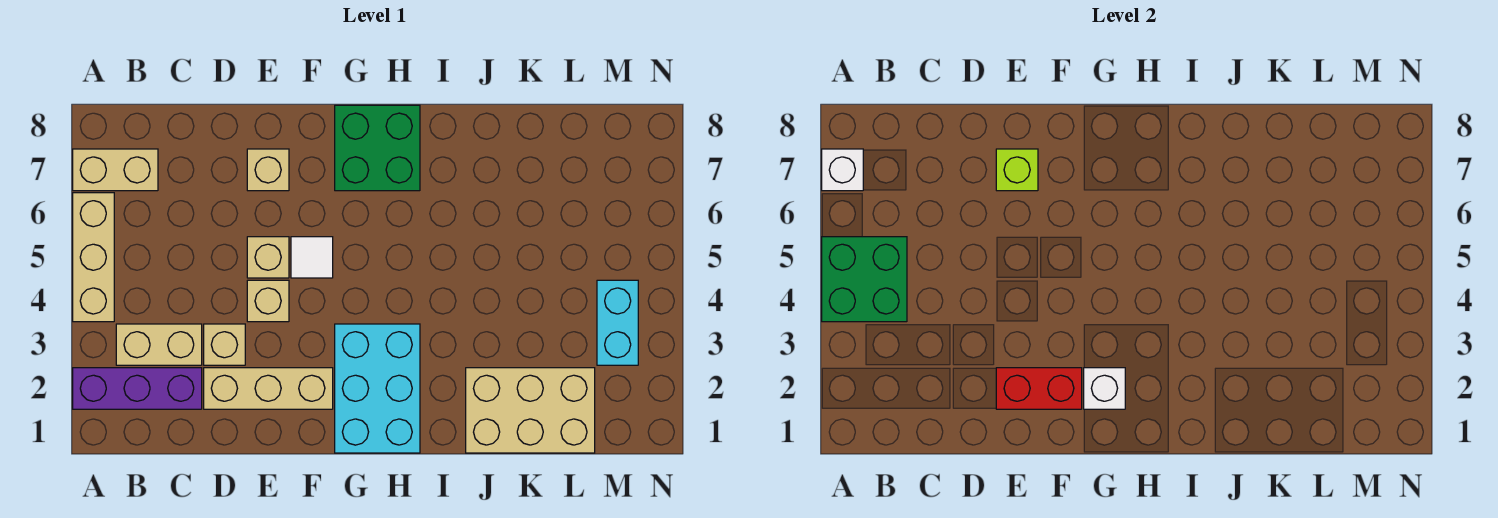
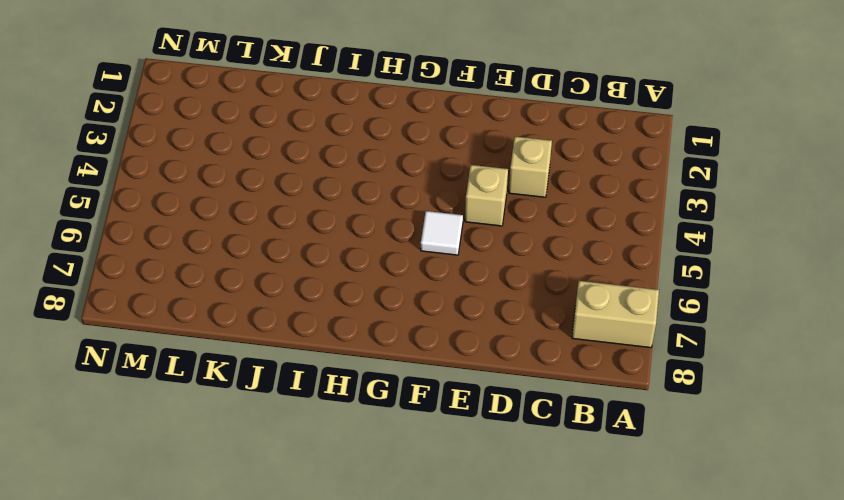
none -> purple brick A2:C2 level 1
none -> tan brick A4:A6 level 1
none -> tan brick B3:C3 level 1

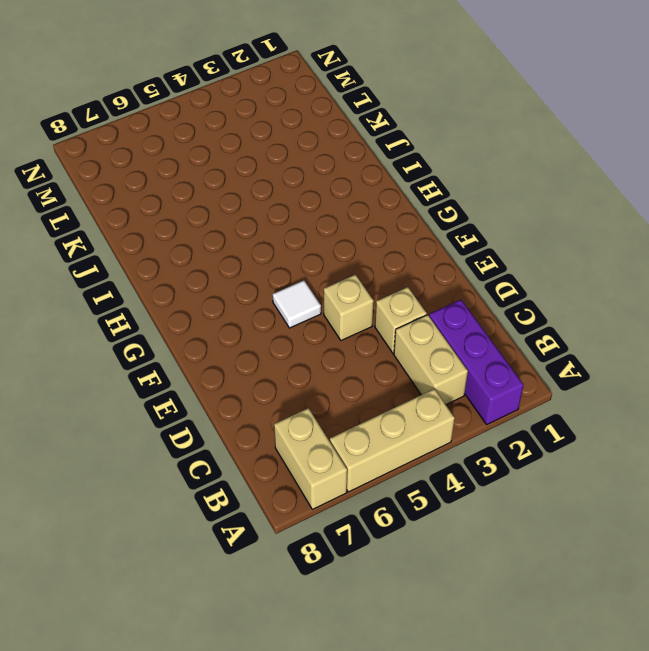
none -> tan brick D2:F2 level 1
none -> tan brick E5 level 1
none -> tan brick E7 level 1

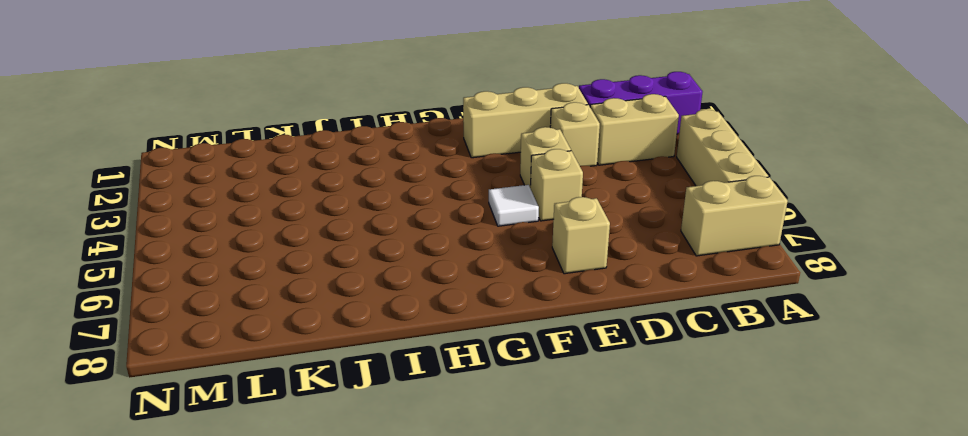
none -> cyan brick G1:H3 level 1
none -> green brick G7:H8 level 1
none -> tan brick J1:L2 level 1

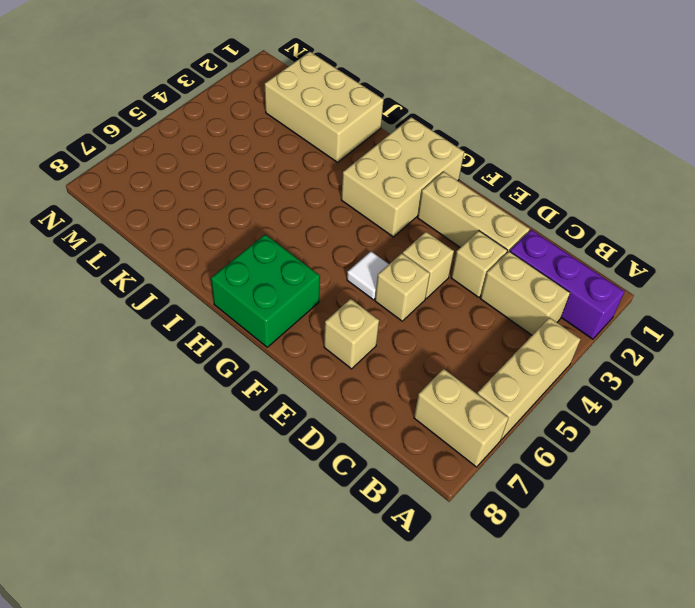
tan brick G1:H3 level 1 -> cyan brick G1:H3 level 1
none -> cyan brick M3:M4 level 1
none -> green brick A4:B5 level 2
none -> white brick A7 level 2

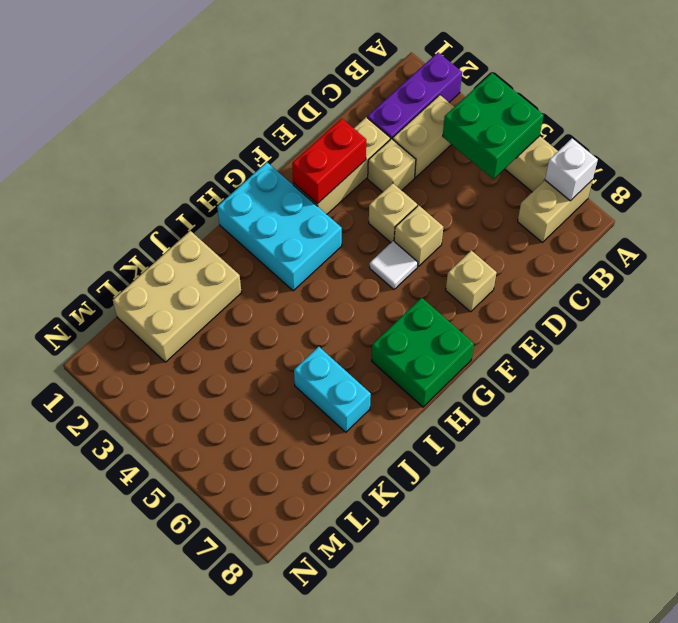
cyan brick J6:J7 level 1 -> cyan brick M3:M4 level 1
none -> lime brick E7 level 2
none -> white brick G2 level 2

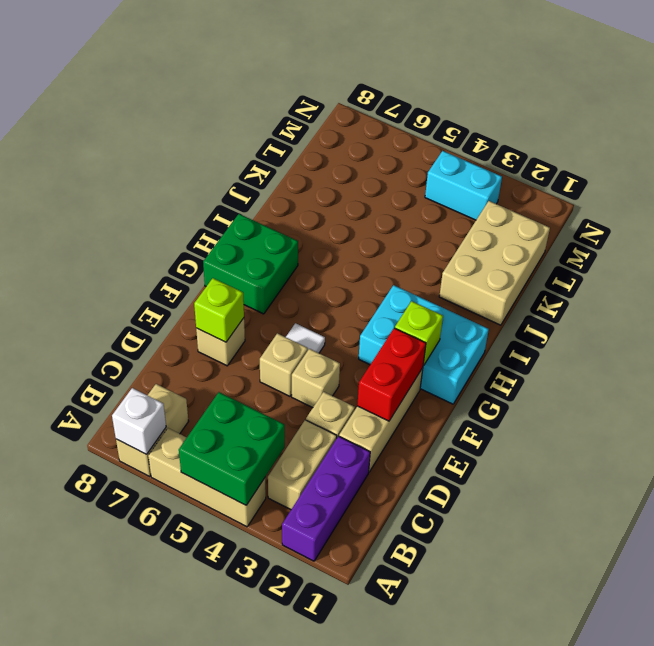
lime brick G2 level 2 -> white brick G2 level 2

